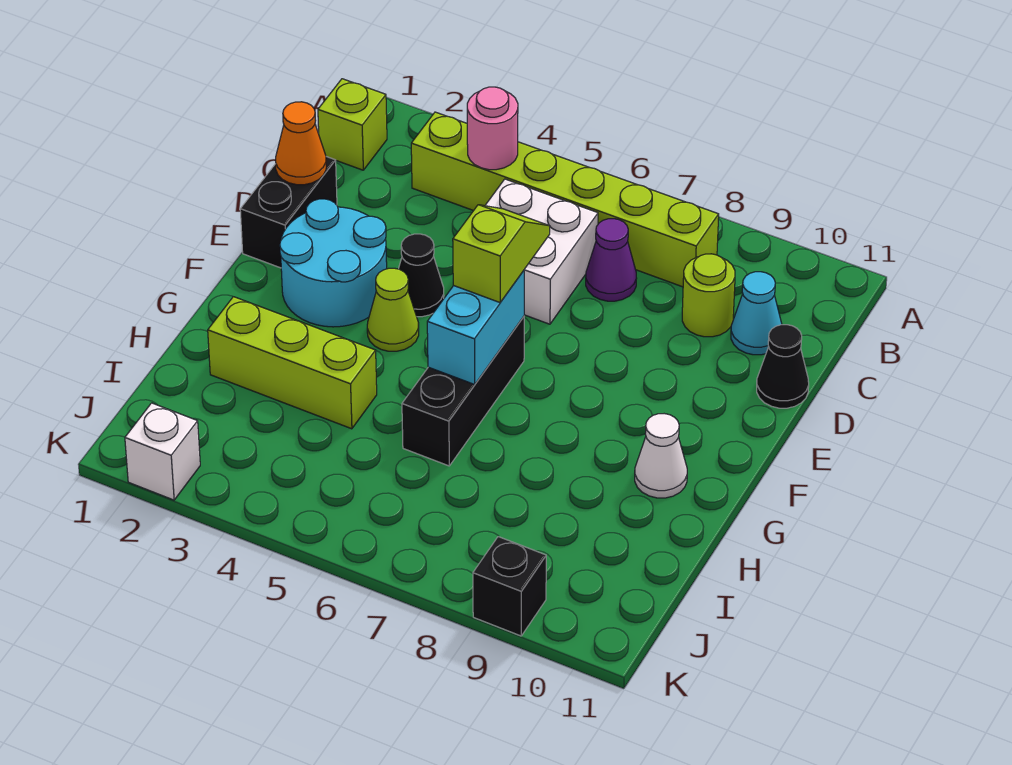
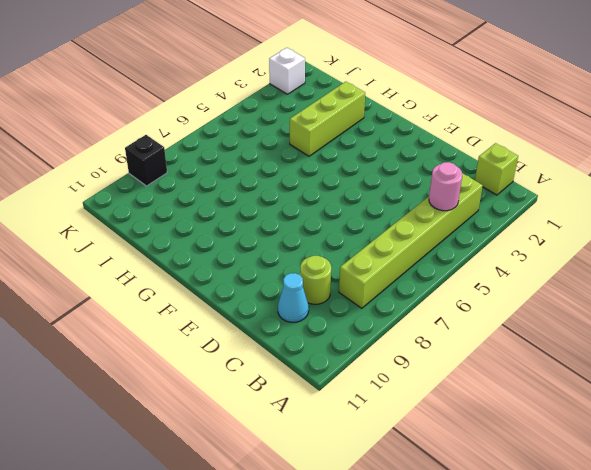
none -> white brick C5:D6 level 1
none -> purple cone C7 level 1
none -> black brick D1:E1 level 1

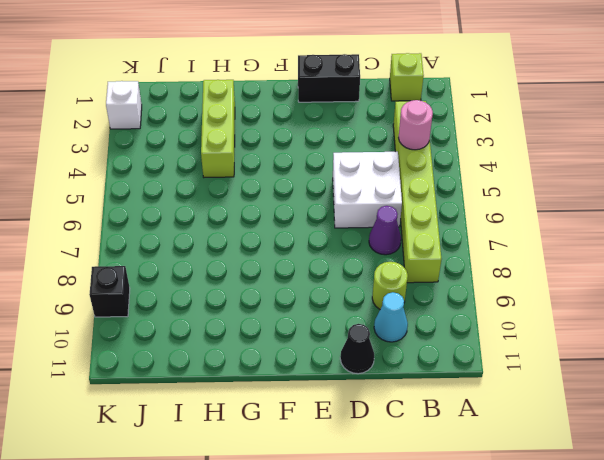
none -> cyan round brick E2:F3 level 1
none -> black cone E4 level 1
none -> lime cone F4 level 1

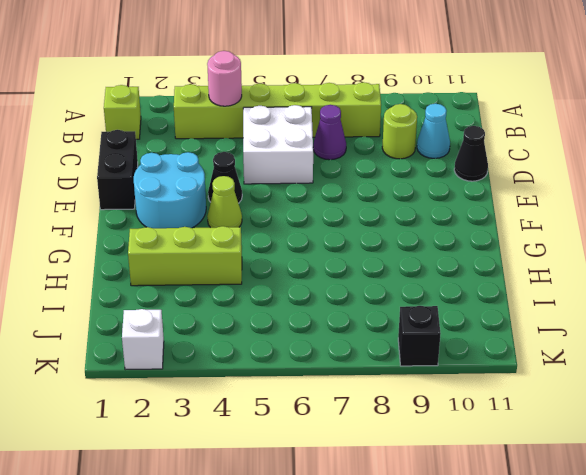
none -> black brick F6:H6 level 1
none -> white cone G10 level 1
none -> orange cone D1 level 2

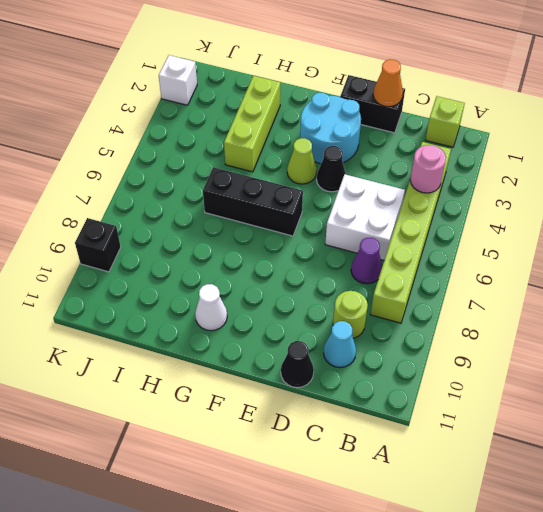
none -> cyan brick F6:G6 level 2
none -> lime slope E6:F6 level 3 top F

